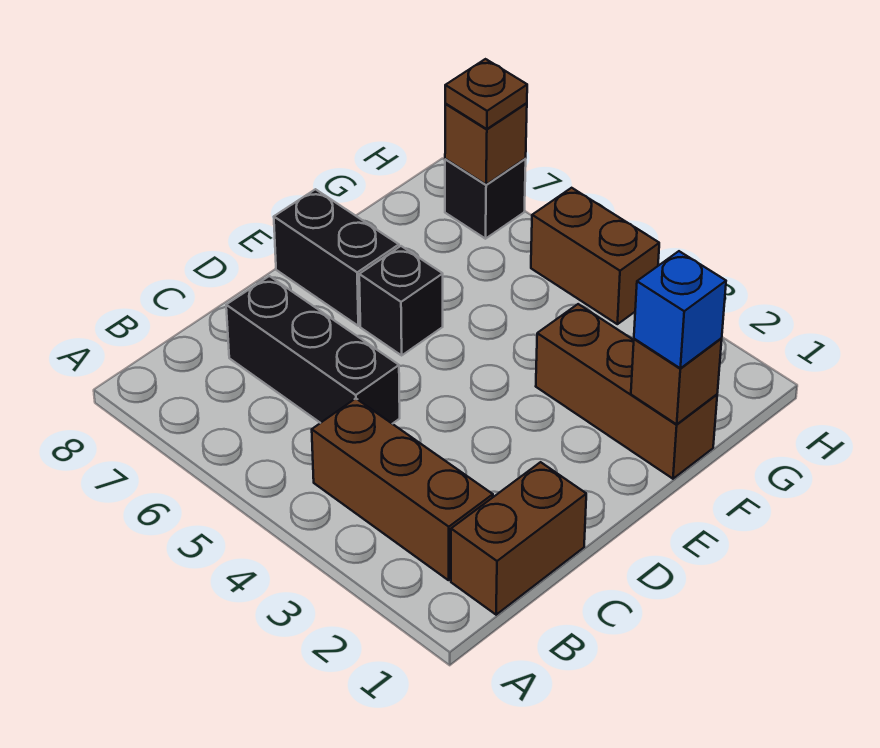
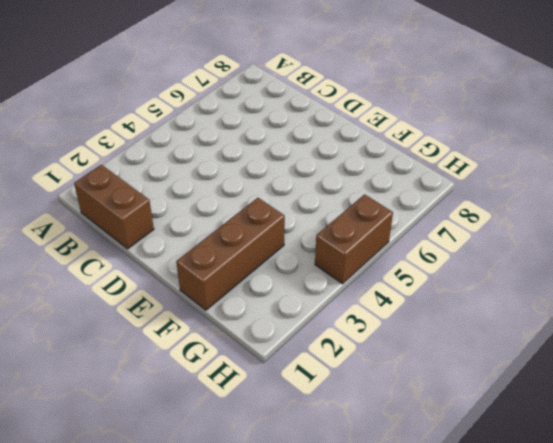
none -> brown brick B2:B4 level 1
none -> black brick C5:C7 level 1
none -> black brick E6 level 1

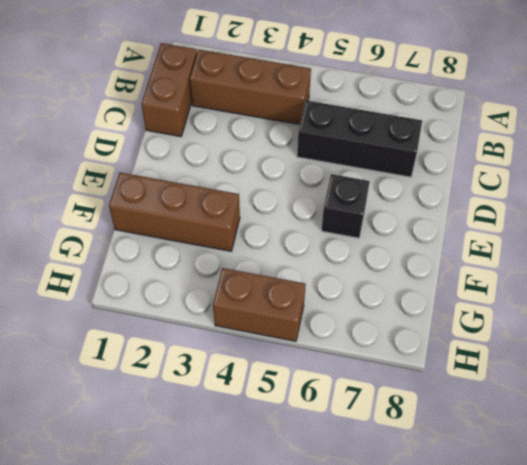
none -> black brick E7:E8 level 1
none -> black brick H7 level 1
none -> brown brick F1 level 2

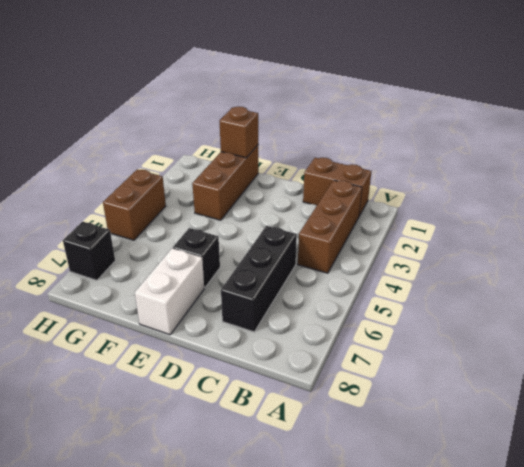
white brick E7:E8 level 1 -> black brick E7:E8 level 1
none -> brown brick H7 level 2
none -> blue brick F1 level 3
none -> brown plate H7 level 3

